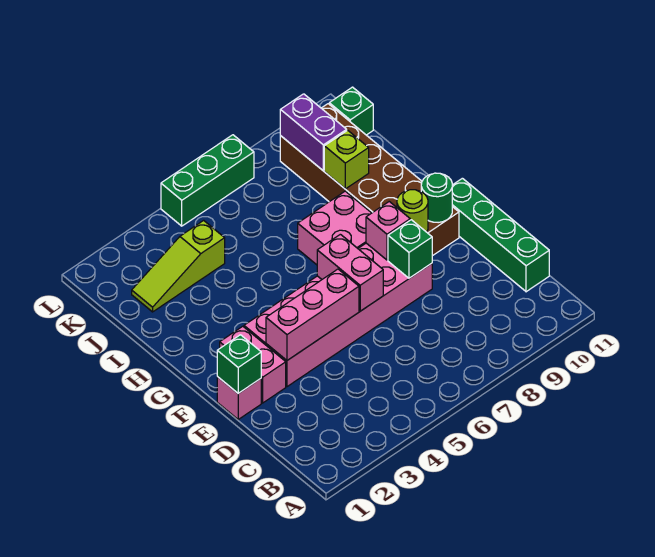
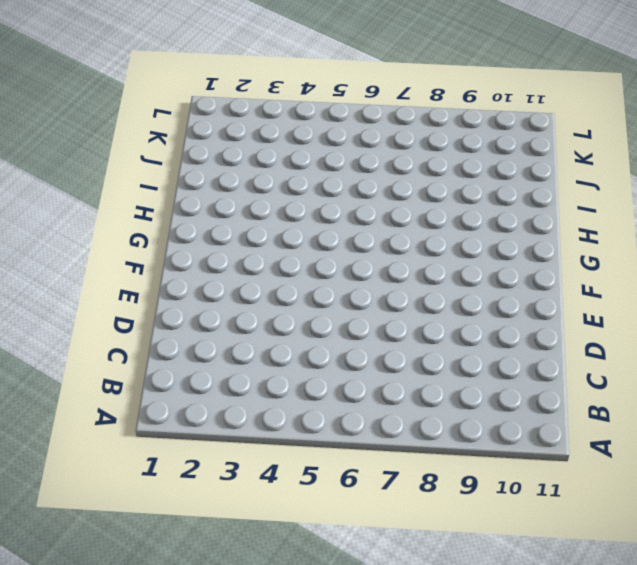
none -> green brick C11:F11 level 1
none -> pink brick E1 level 1
none -> pink brick E2:F2 level 1

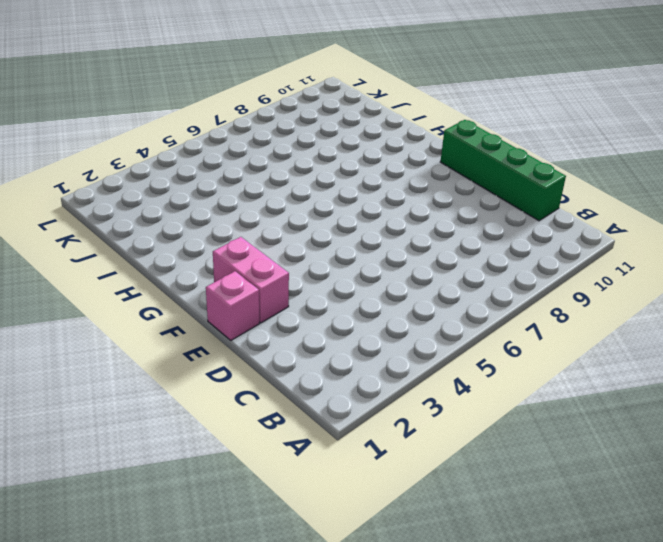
none -> pink brick E3:F8 level 1
none -> brown brick F9:K10 level 1
none -> pink brick G7:H8 level 1

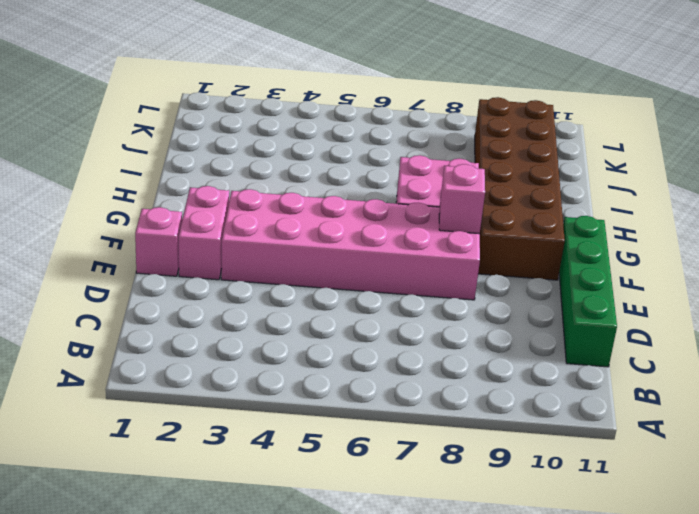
none -> lime slope J2:J4 level 1 top 4
none -> green brick K11 level 1
none -> green brick L5:L7 level 1

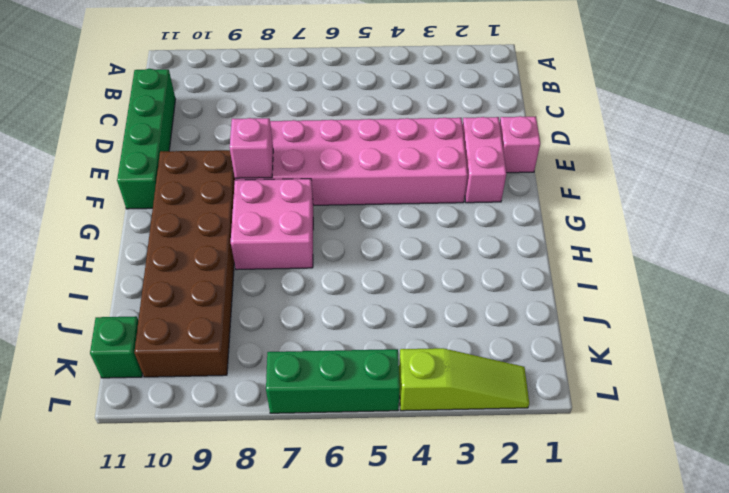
lime slope L2:L4 level 1 top 4 -> lime slope J2:J4 level 1 top 4
none -> green brick E1 level 2
none -> pink brick E3:E5 level 2
none -> pink brick E6:F6 level 2

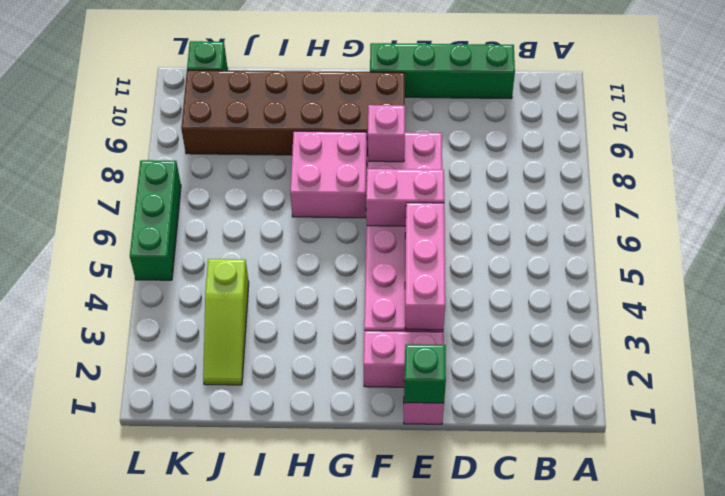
none -> green brick E8 level 2
none -> lime round brick F9 level 2
none -> green round brick F10 level 2

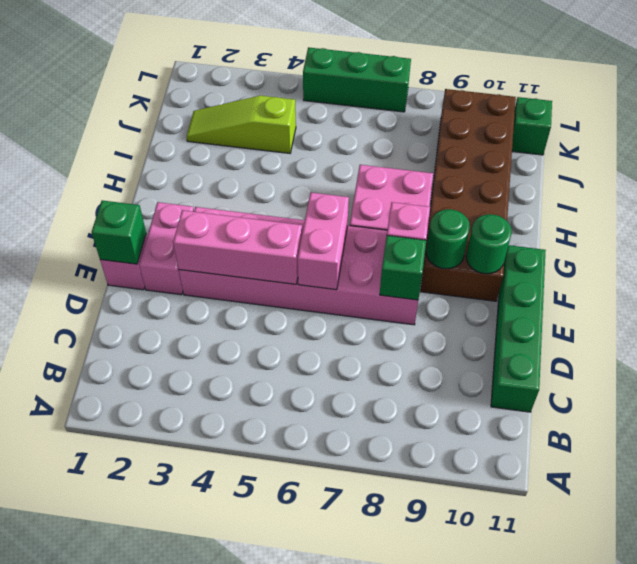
green round brick F9 level 2 -> lime round brick F9 level 2
none -> lime brick I9 level 2
none -> purple brick J9:K9 level 2

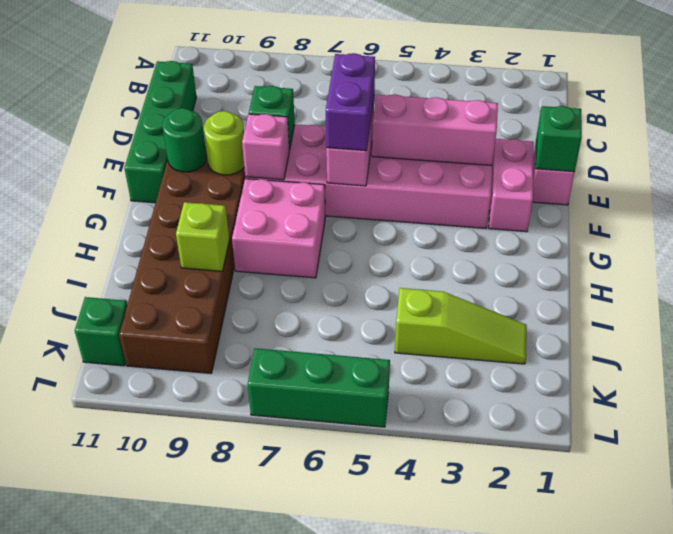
purple brick E6:F6 level 3 -> purple brick J9:K9 level 2

